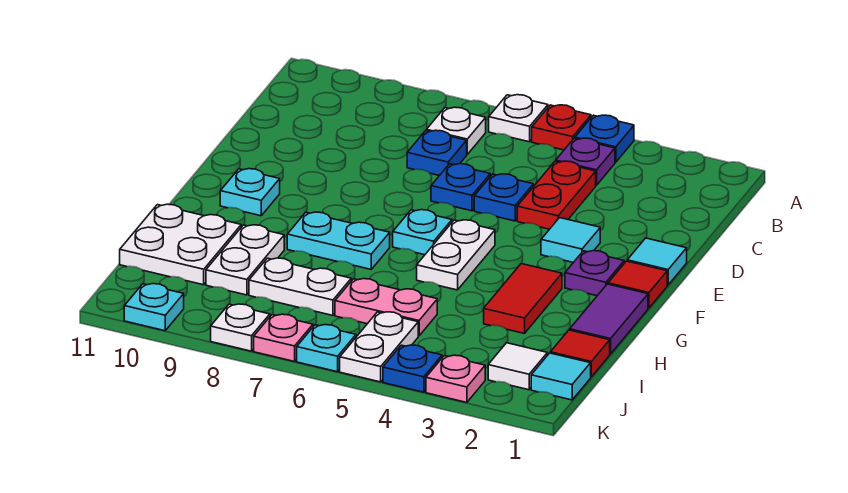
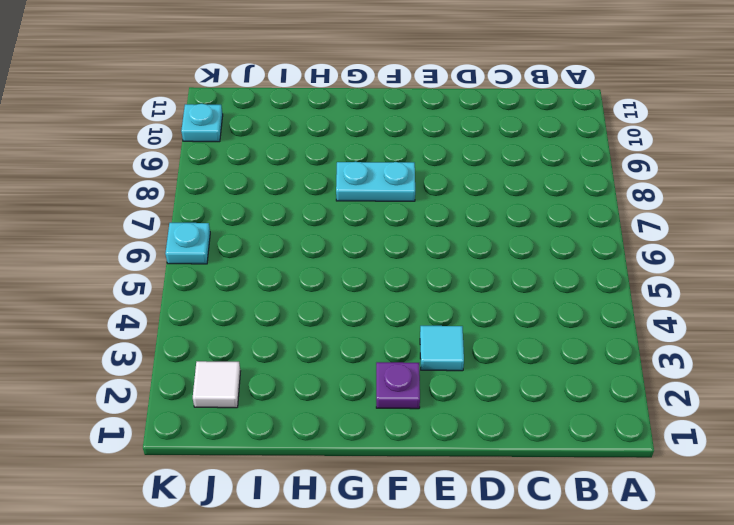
cyan plate F8:G8 level 1 -> cyan plate G7:G8 level 1
none -> blue plate A4 level 1
none -> red plate A5 level 1
none -> white plate A6 level 1
none -> purple plate B4 level 1

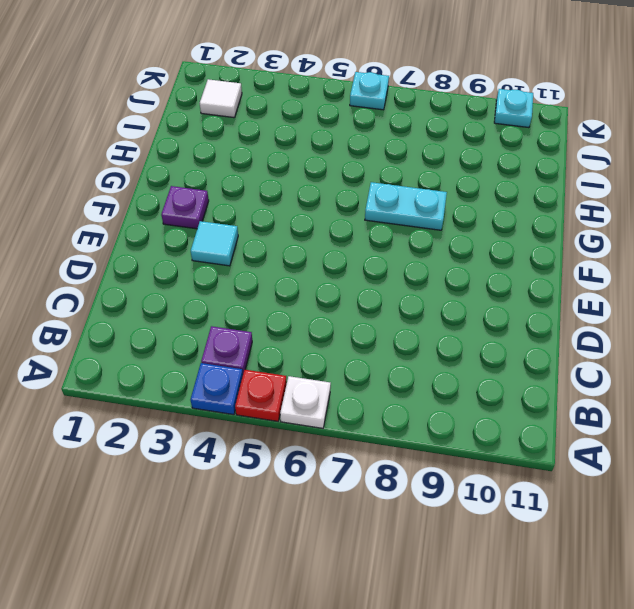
none -> white plate B7 level 1
none -> red plate C4:D4 level 1
none -> blue plate C7 level 1
none -> blue plate D5 level 1

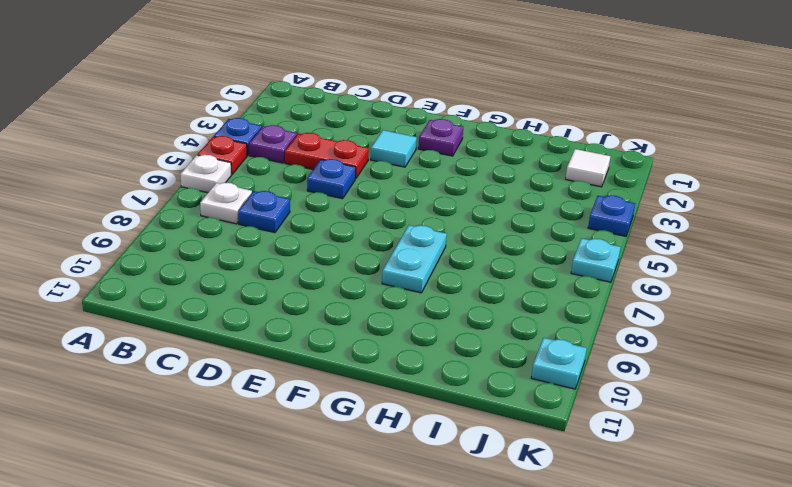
none -> blue plate D6 level 1
none -> cyan tile E1 level 1
none -> red tile F1 level 1
none -> white plate F5:G5 level 1

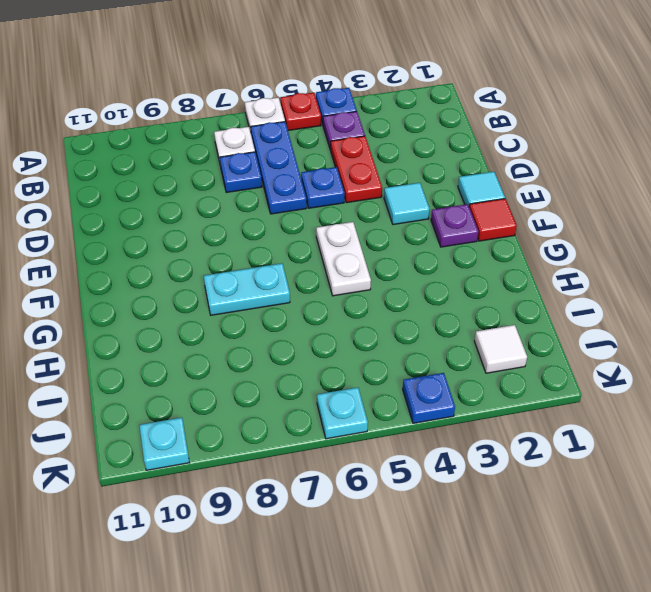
blue plate B6:D6 level 1 -> blue plate D6 level 1
none -> cyan plate F6 level 1
none -> cyan plate F10 level 1
none -> purple tile G1:H1 level 1
none -> red tile G3:H3 level 1

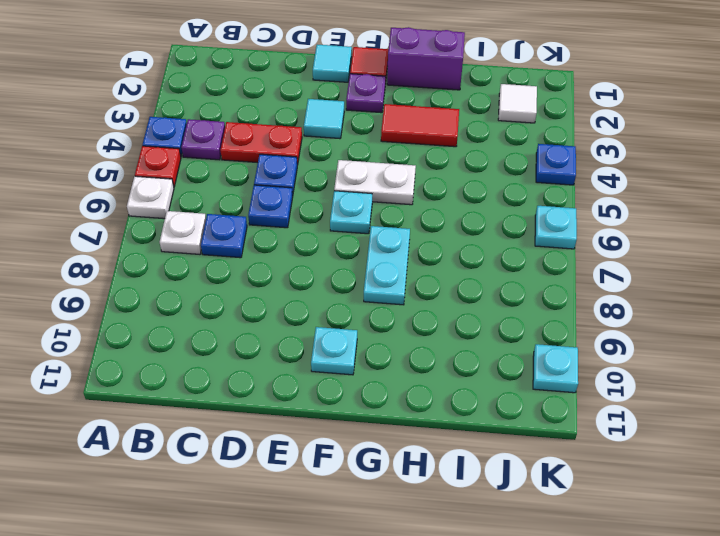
purple brick G1:H1 level 1 -> purple tile G1:H1 level 1
none -> white plate H9:I9 level 1
none -> white plate H10:I11 level 1
none -> red tile I1 level 1
none -> pink plate I5:I6 level 1

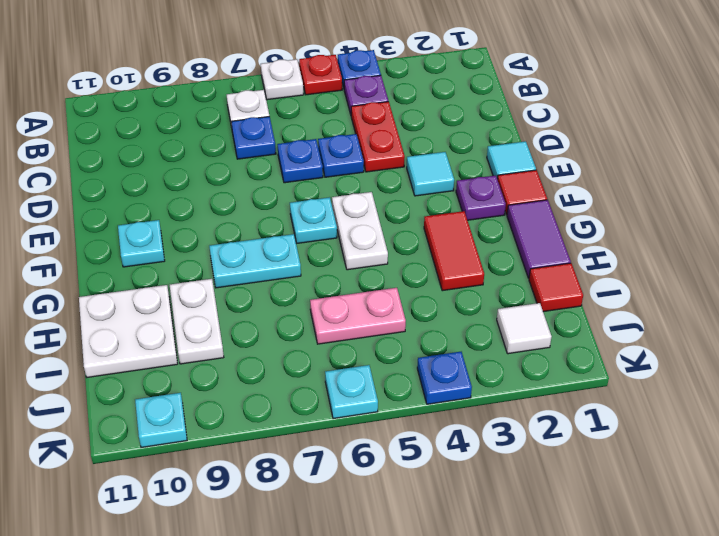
none -> white plate I7:I8 level 1
none -> cyan tile J1 level 1
none -> white plate J5:K5 level 1
none -> pink plate K3 level 1

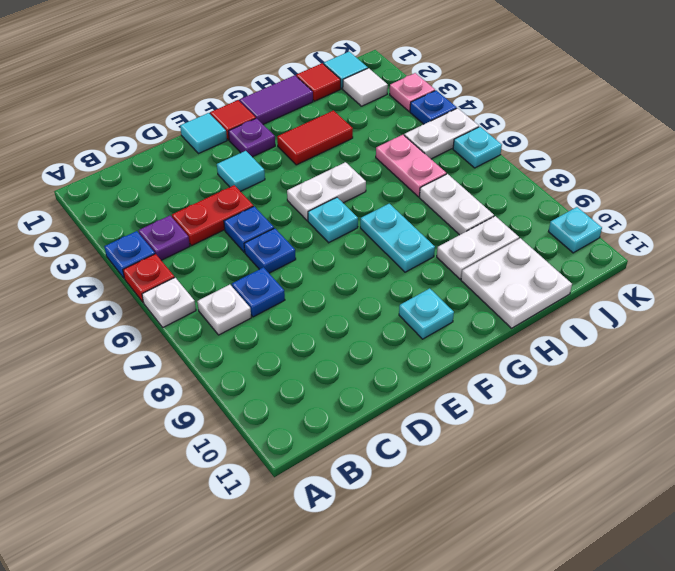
none -> pink plate K7 level 1
none -> white plate K8 level 1

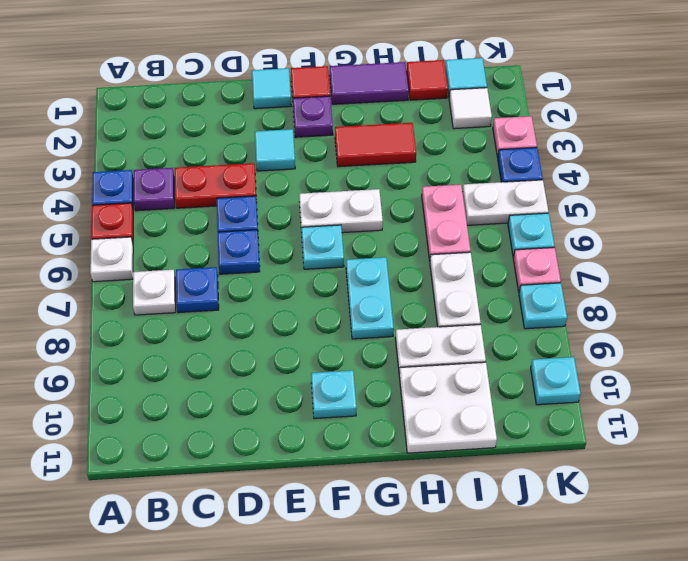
cyan plate K8 level 1 -> white plate K8 level 1

